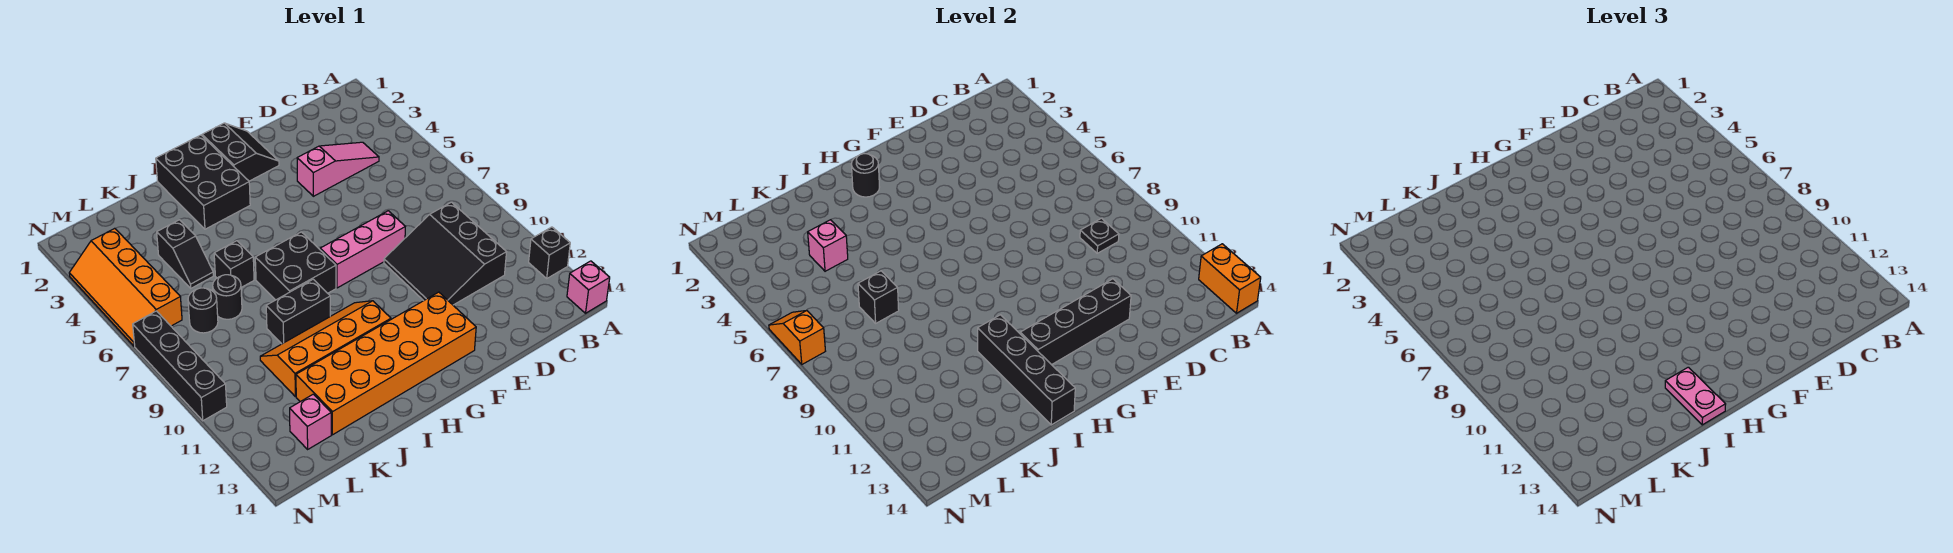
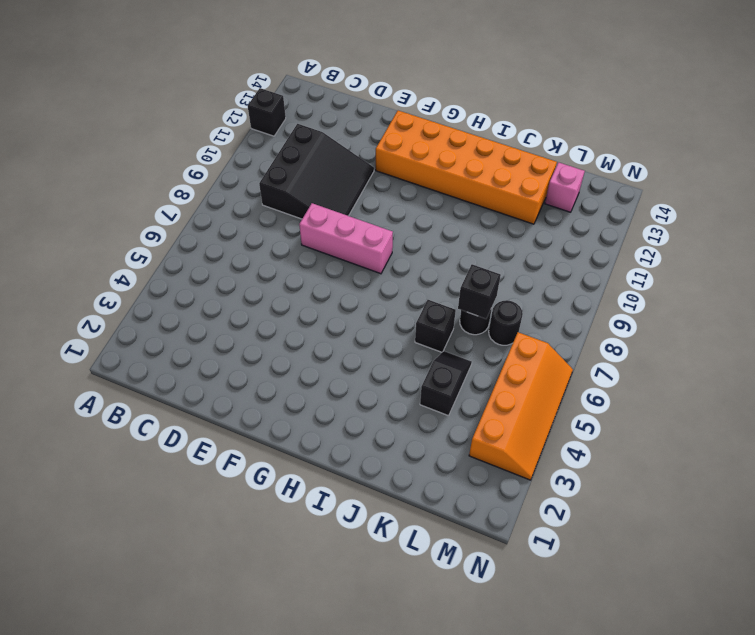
none -> pink brick A14 level 1
none -> pink slope C4:E4 level 1 top E
none -> black slope F1:G2 level 1 top G

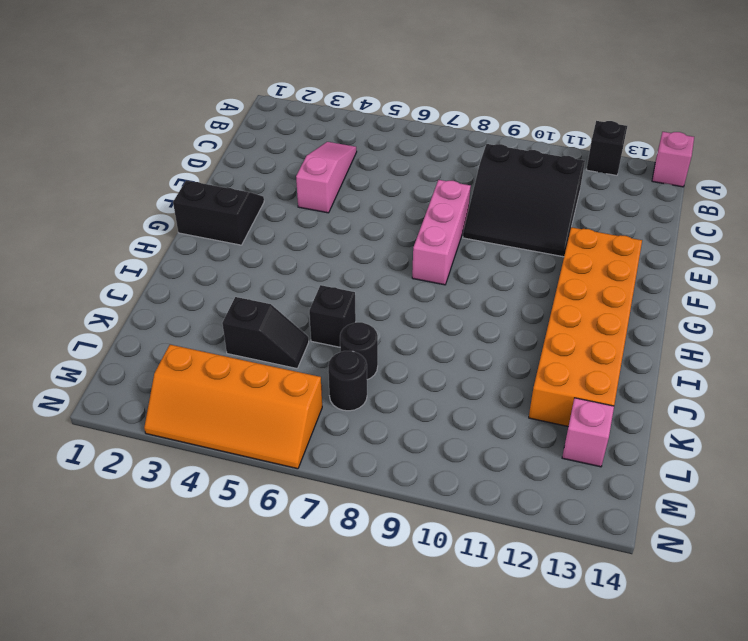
none -> black brick H1:I3 level 1
none -> black brick H7:I8 level 1
none -> orange slope H10:K11 level 1 top 11

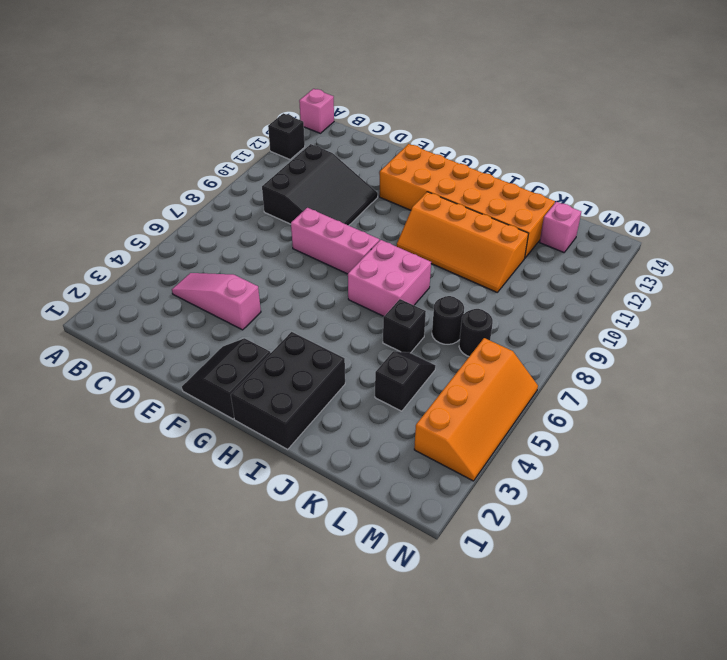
pink brick H7:I8 level 1 -> black brick H7:I8 level 1
none -> black brick I9:J9 level 1
none -> black brick N7:N10 level 1
none -> orange brick A13:A14 level 2

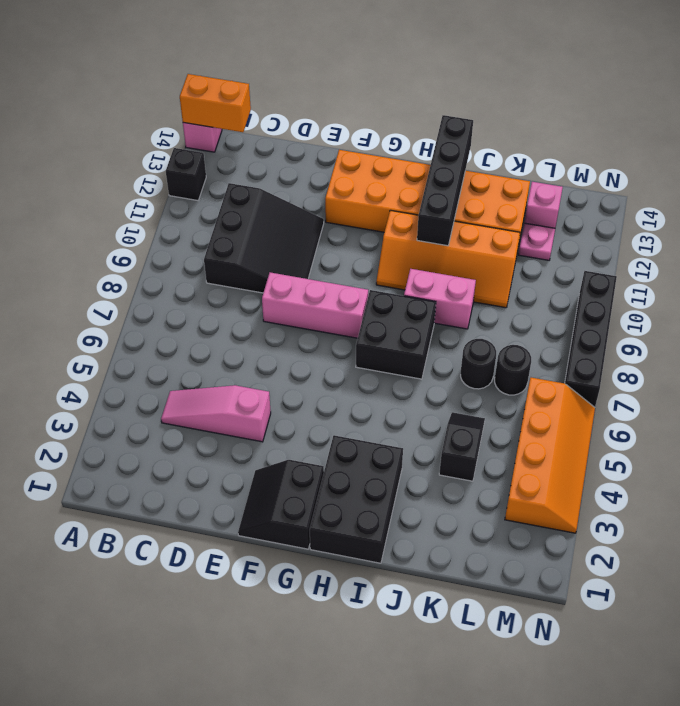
orange brick A14:B14 level 2 -> orange brick A13:A14 level 2
pink brick I9:J9 level 1 -> black brick I9:J9 level 1
pink plate L12 level 1 -> none
none -> black brick J6 level 1
none -> black plate C9 level 2
none -> black brick E12:H12 level 2

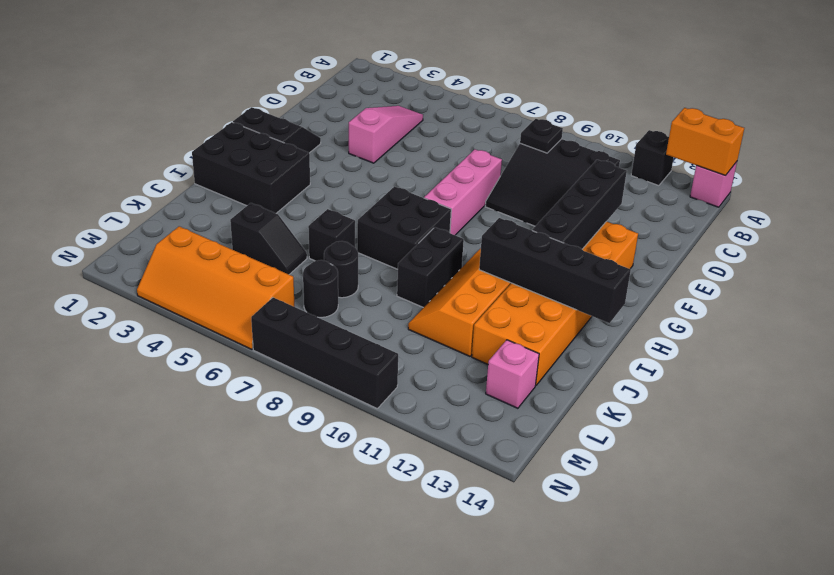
none -> black round brick H2 level 2
none -> pink brick K4 level 2
none -> black brick K7 level 2

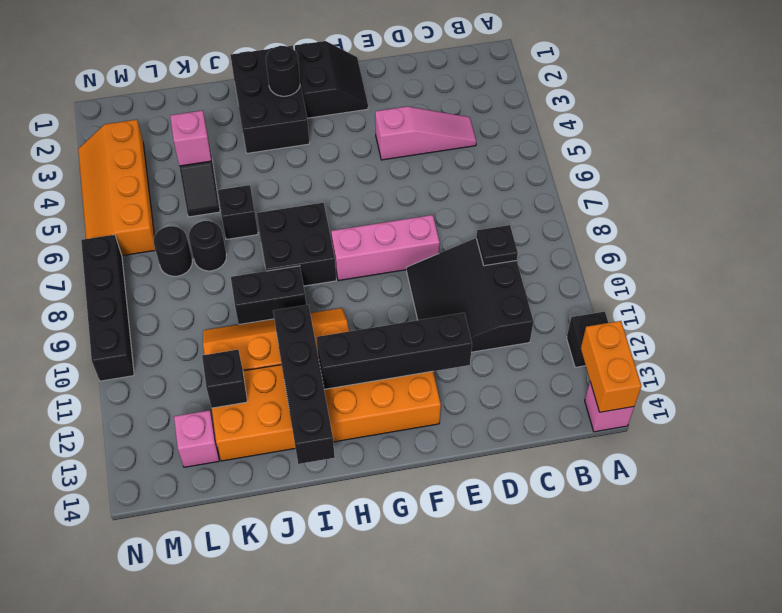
black brick K12 level 2 -> black brick K7 level 2
none -> orange slope N6:N7 level 2 top 7
none -> pink plate I13:I14 level 3

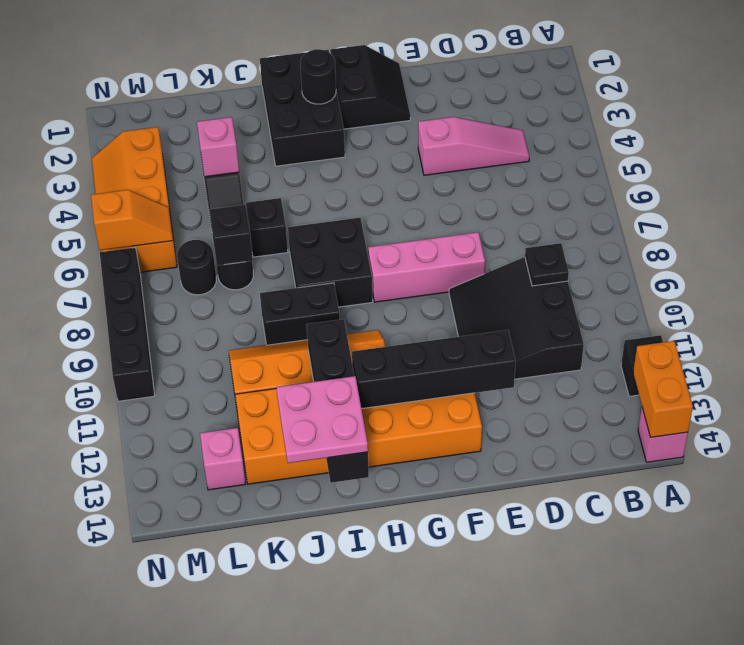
pink plate I13:J14 level 3 -> pink plate I13:I14 level 3
orange slope M6:N6 level 2 top N -> orange slope N6:N7 level 2 top 7

